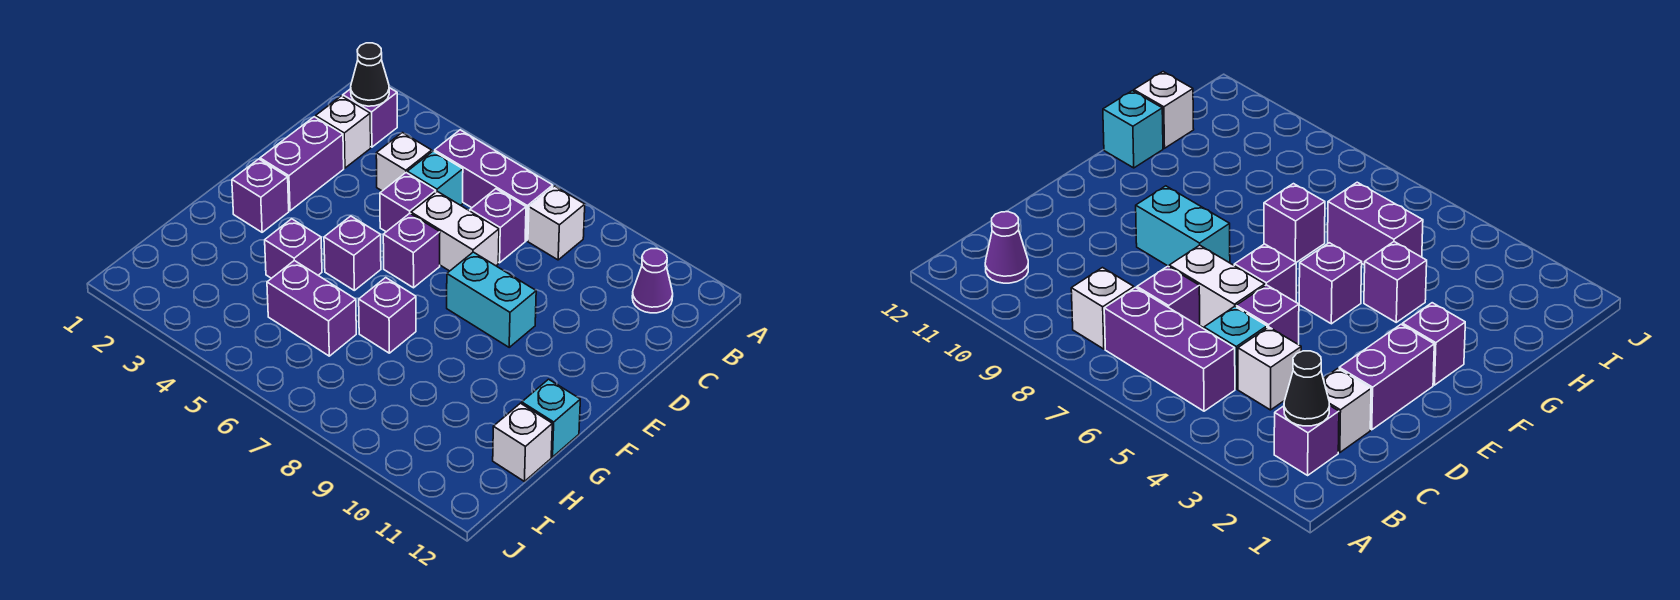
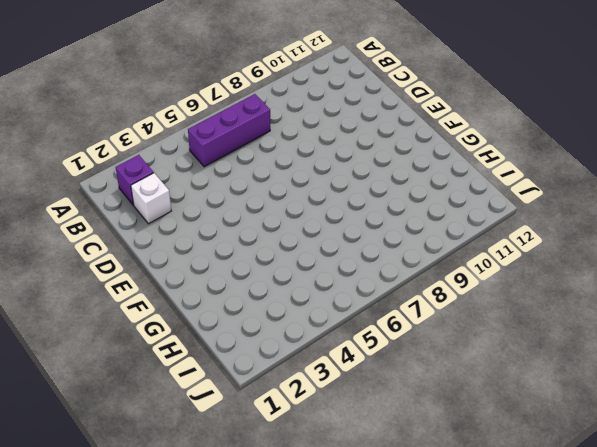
none -> white brick B8 level 1
none -> purple cone B11 level 1
none -> white brick C4 level 1

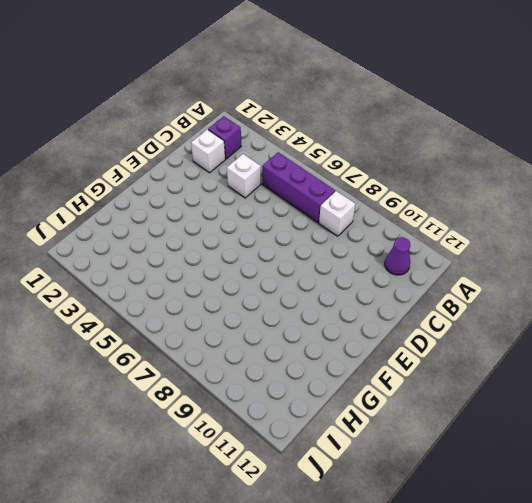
none -> cyan brick C5 level 1
none -> purple brick C7 level 1
none -> purple brick D2:E2 level 1

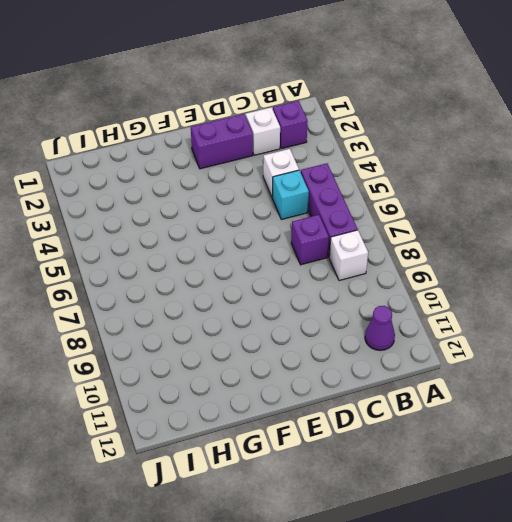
none -> purple brick D5 level 1
none -> white brick D6:D7 level 1
none -> purple brick E6 level 1

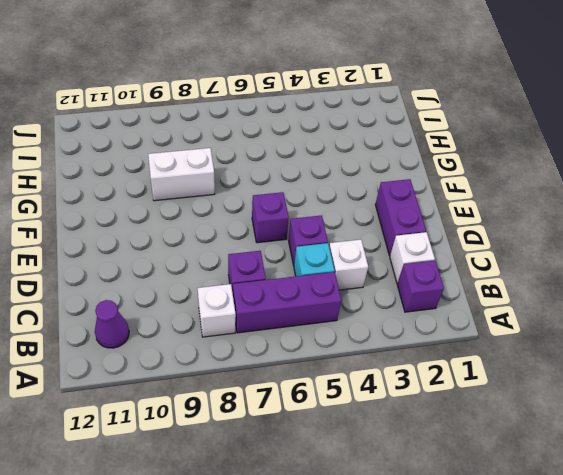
white brick G8:G9 level 1 -> white brick D6:D7 level 1
none -> cyan brick E8:E9 level 1
none -> purple brick F2 level 1
none -> purple brick F5 level 1

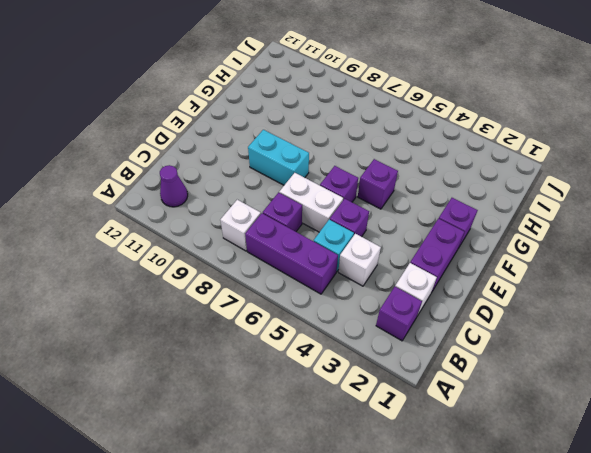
none -> purple brick G4 level 1
none -> purple brick G7 level 1
none -> cyan brick G12 level 1

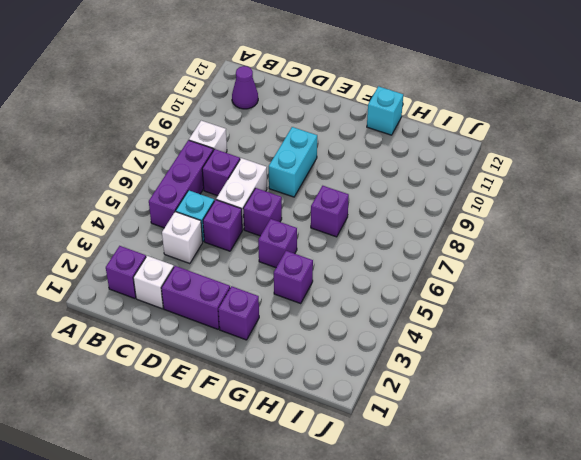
none -> purple brick H5:H6 level 1
none -> white brick H12 level 1
none -> black cone B2 level 2

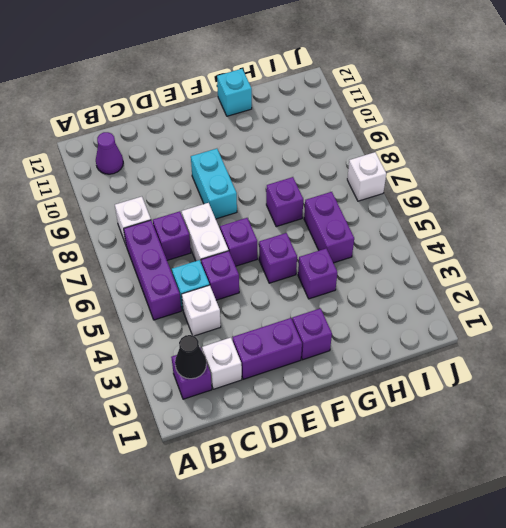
white brick J7 level 1 -> white brick H12 level 1

